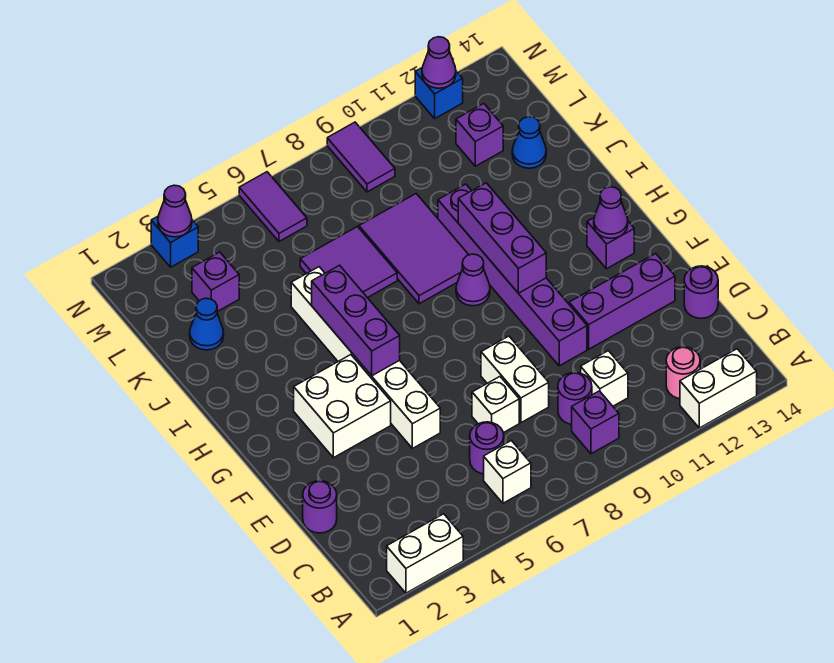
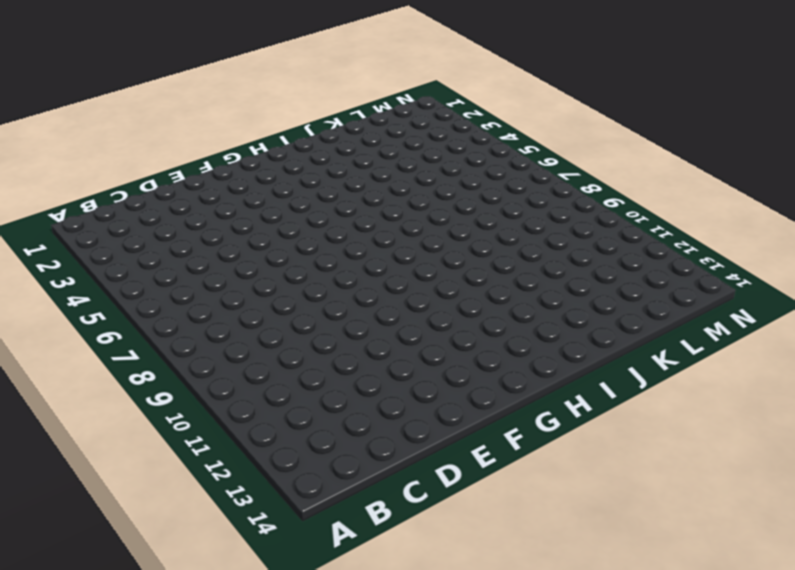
none -> white brick A2:A3 level 1
none -> white brick A12:A13 level 1
none -> white brick B6 level 1
none -> purple brick B9 level 1

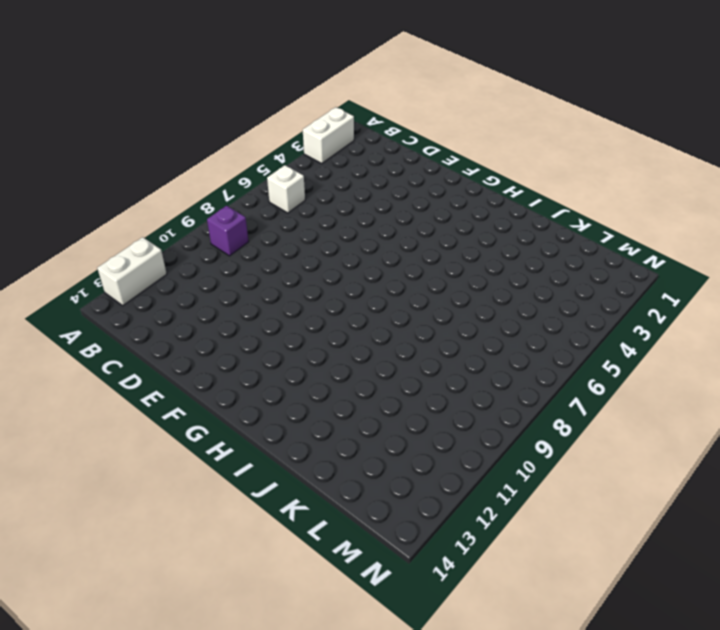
none -> pink round brick B12 level 1
none -> purple round brick C6 level 1
none -> purple round brick C9 level 1
none -> white brick C10 level 1

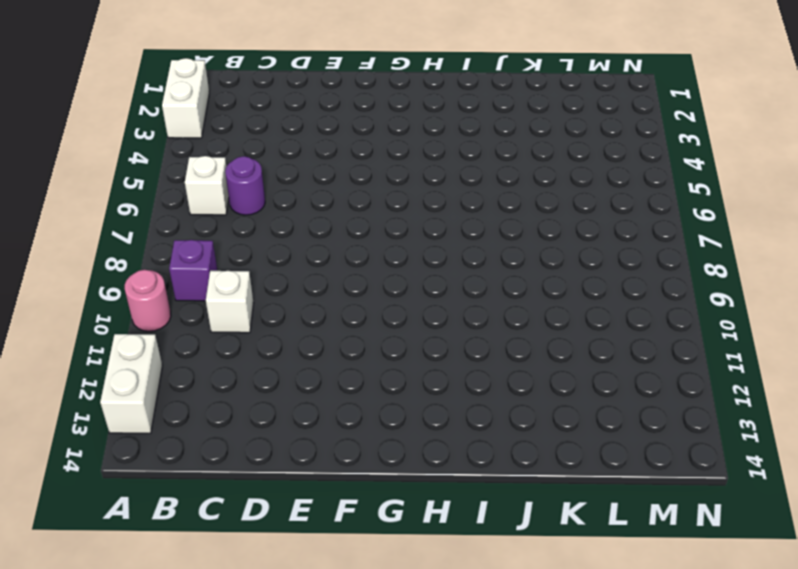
pink round brick A10 level 1 -> pink round brick B12 level 1
none -> purple round brick C9 level 1
none -> purple round brick D1 level 1
none -> white brick D7 level 1
none -> white brick D8:E8 level 1

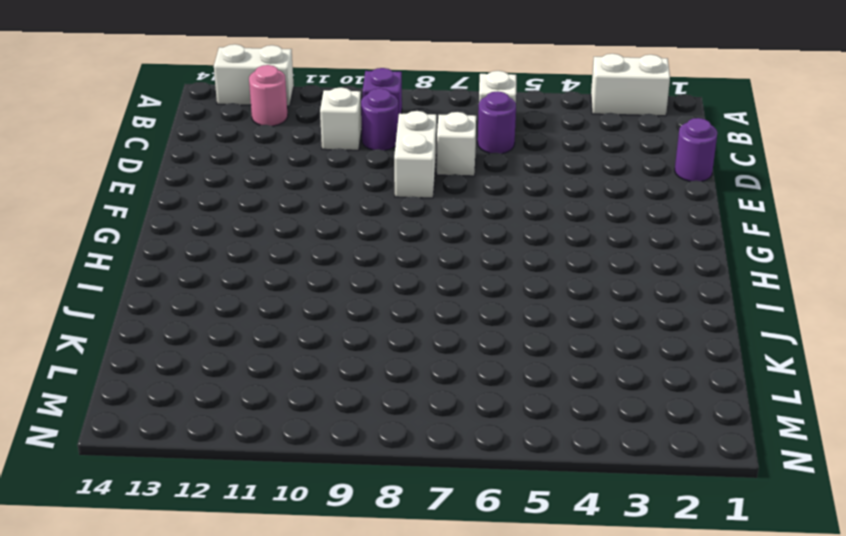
none -> purple round brick D14 level 1
none -> white brick E5:J5 level 1
none -> purple brick E10:J10 level 1
none -> purple brick E11:E13 level 1

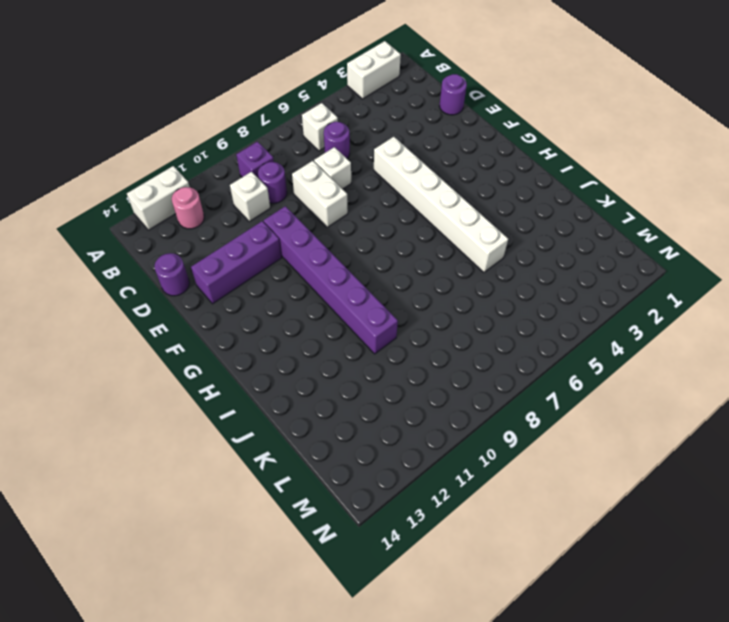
none -> white brick F3:G4 level 1
none -> purple brick G13 level 1
none -> purple cone H9 level 1
none -> purple tile I8:K9 level 1

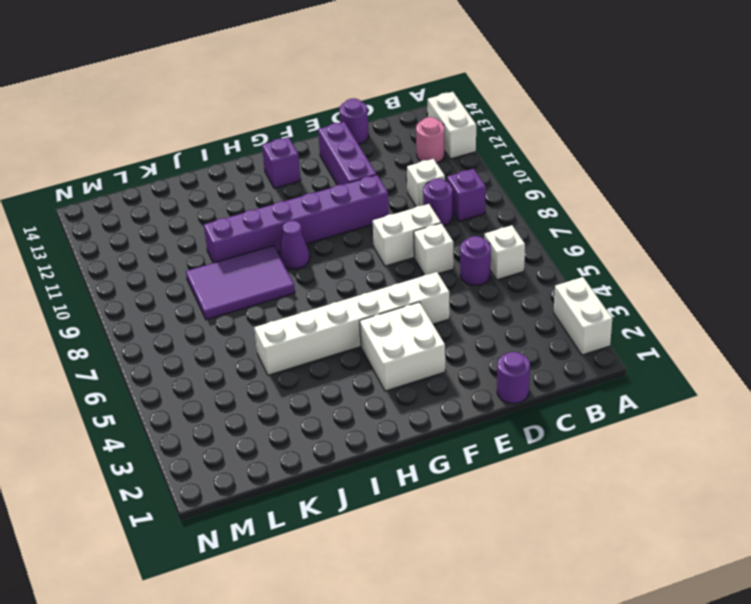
none -> purple tile J6:K7 level 1
none -> blue cone K2 level 1
none -> blue cone K13 level 1
none -> purple brick L3 level 1

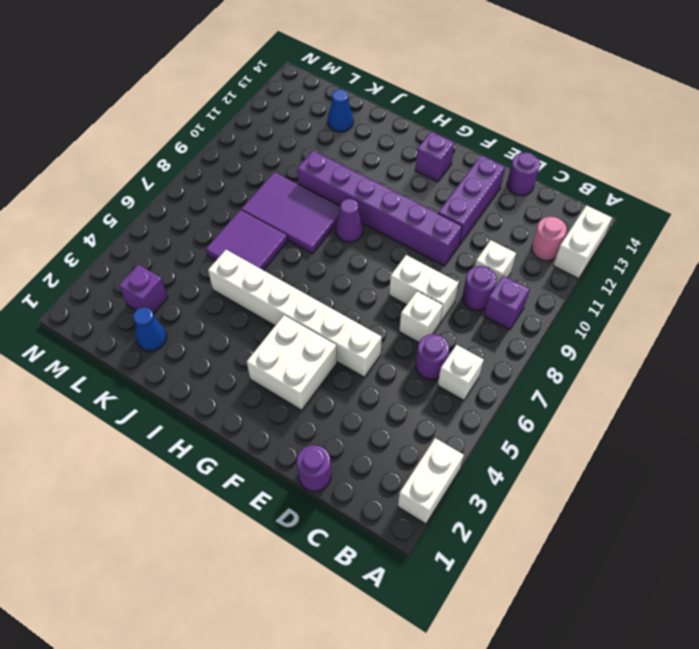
none -> purple brick L12 level 1
none -> purple tile M6:N6 level 1
none -> purple tile M9:N9 level 1
none -> blue brick N3 level 1

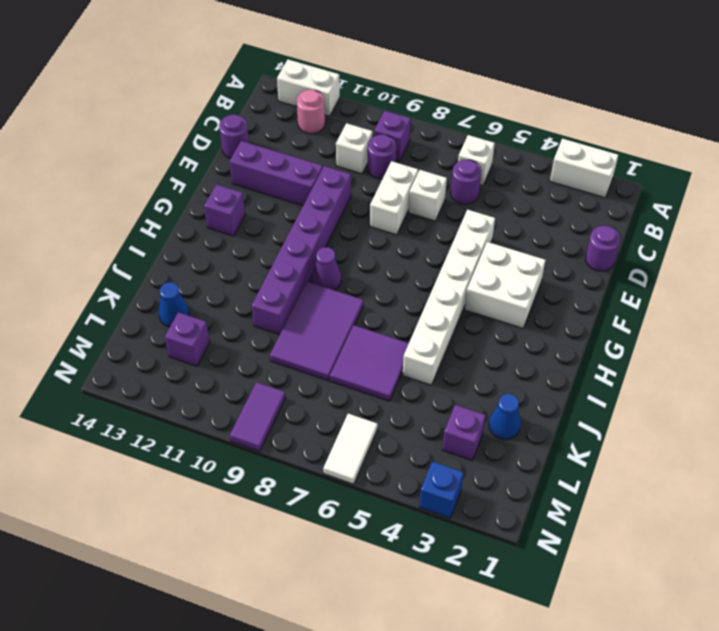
white tile M6:N6 level 1 -> purple tile M6:N6 level 1
none -> blue brick N12 level 1
none -> purple brick G5:I5 level 2
none -> purple brick G10:I10 level 2
none -> purple cone G13 level 2

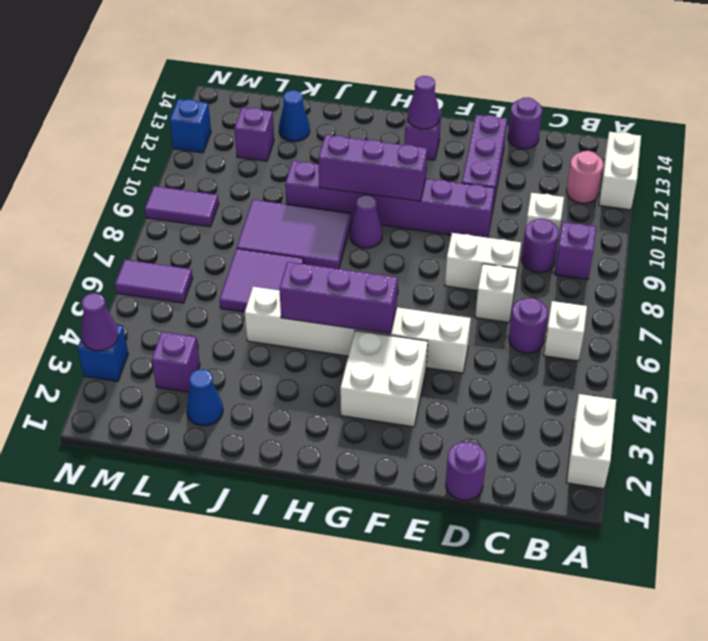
none -> purple cone N12 level 2

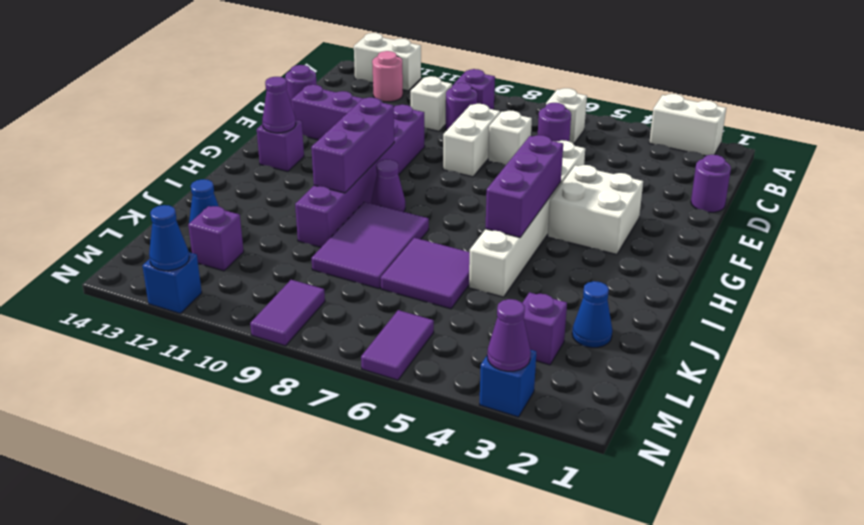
blue cone N12 level 2 -> purple cone N12 level 2

